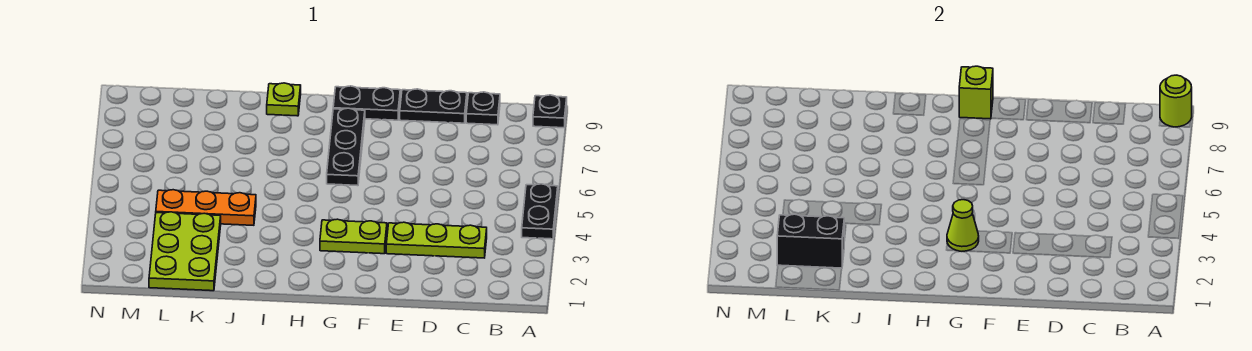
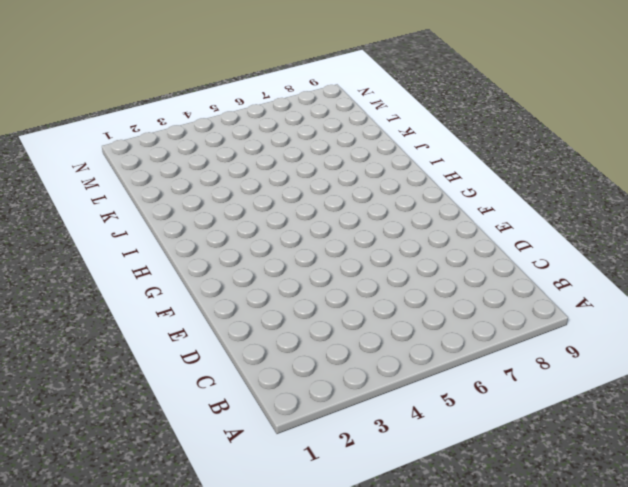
none -> black plate A4:A5 level 1
none -> black plate A9 level 1
none -> lime plate C3:E3 level 1

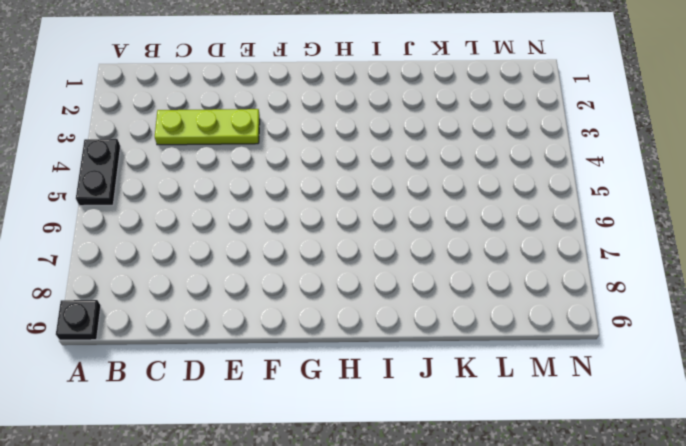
none -> black plate C9 level 1
none -> black plate D9:E9 level 1
none -> lime plate F3:G3 level 1

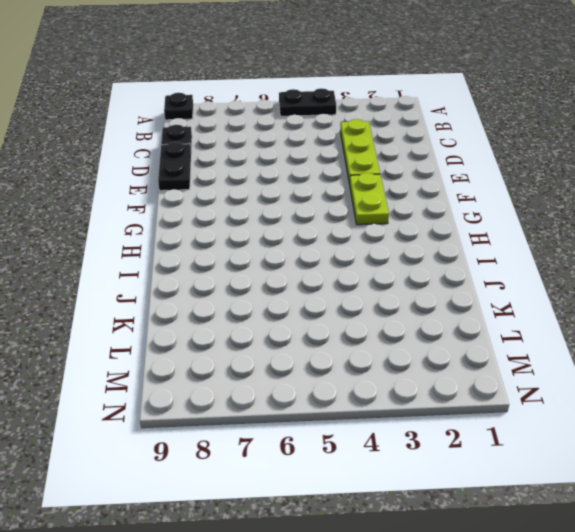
none -> black plate F9:G9 level 1
none -> black plate G6:G8 level 1
none -> lime plate I9 level 1

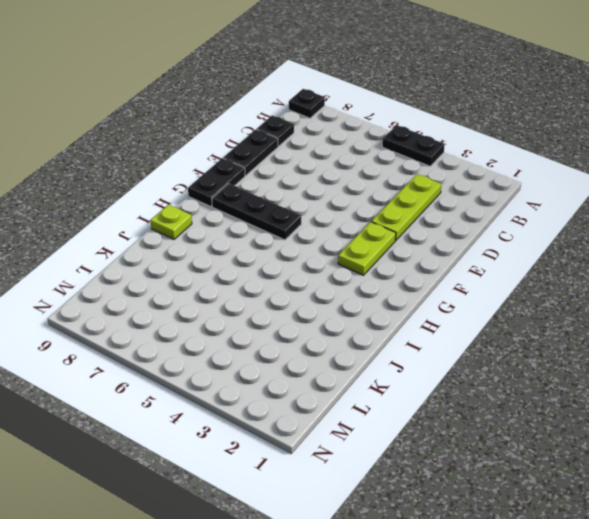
none -> orange plate J4:L4 level 1
none -> lime plate K1:L3 level 1
none -> lime round brick A9 level 2

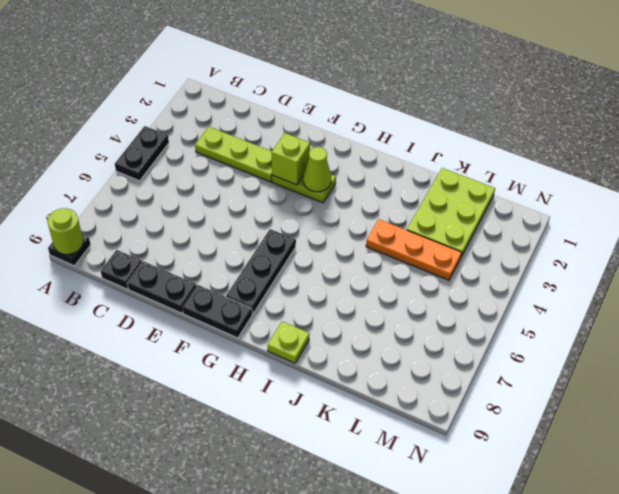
lime brick F3 level 2 -> lime brick G9 level 2
none -> black brick K2:L2 level 2

